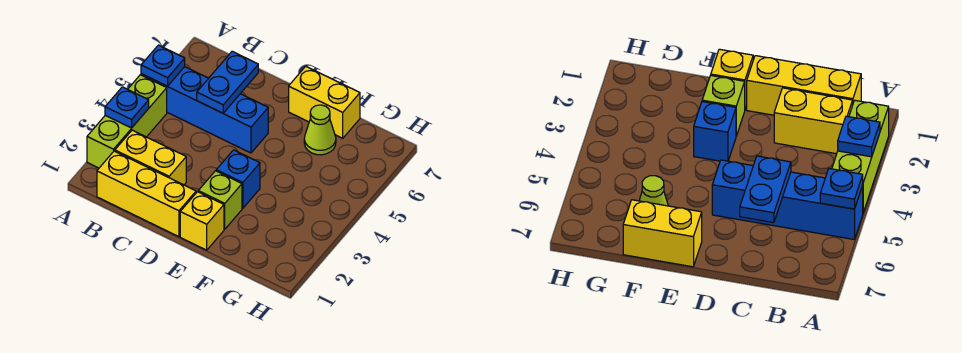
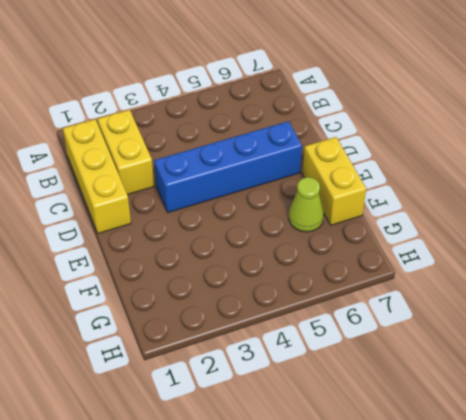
blue brick D3:D6 level 1 -> blue brick A5:D5 level 1
none -> lime brick A2:A4 level 1
none -> yellow brick E1 level 1
none -> lime brick E2 level 1

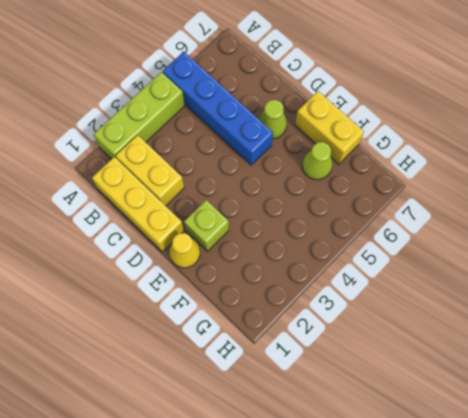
lime cone D6 level 1 -> none
yellow cone E1 level 1 -> yellow brick E1 level 1
none -> blue brick E3 level 1
none -> blue plate A3 level 2
none -> blue plate A5 level 2

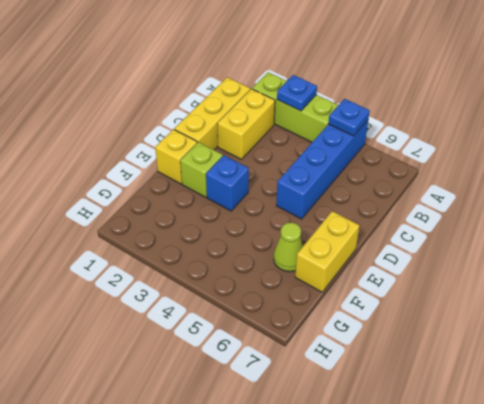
none -> blue plate C5:C6 level 2

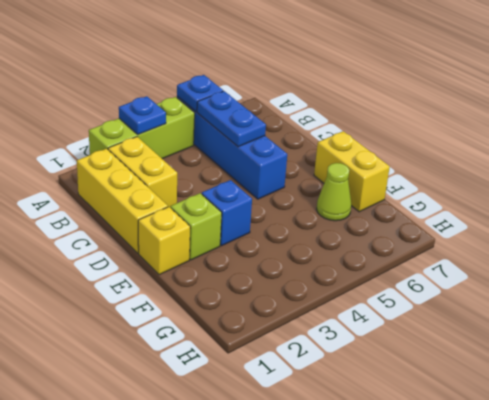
blue plate B5:C5 level 2 -> blue plate C5:C6 level 2

